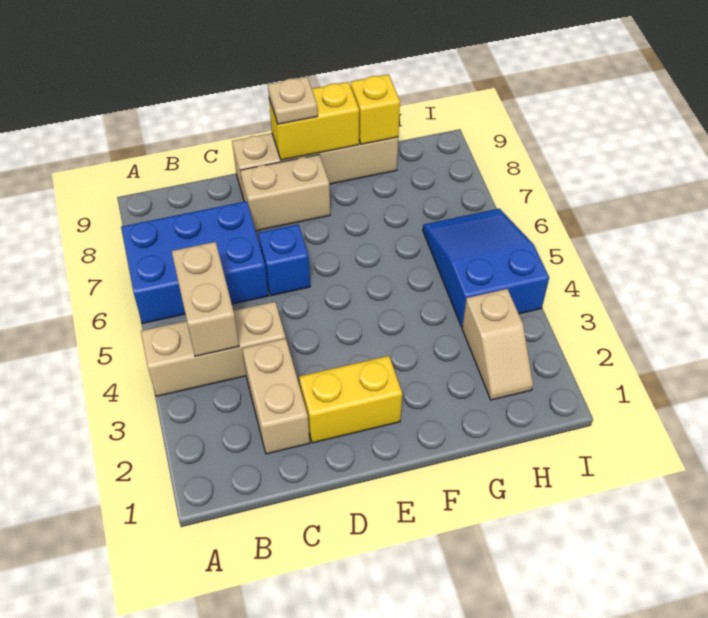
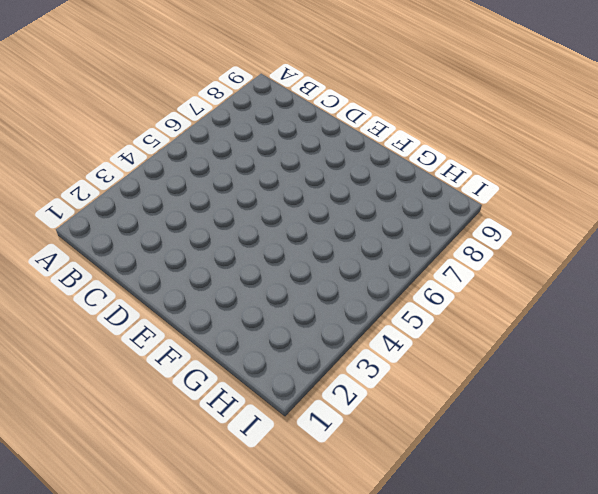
none -> tan brick A4:C4 level 1
none -> blue brick A6:C7 level 1
none -> tan brick C2:C3 level 1

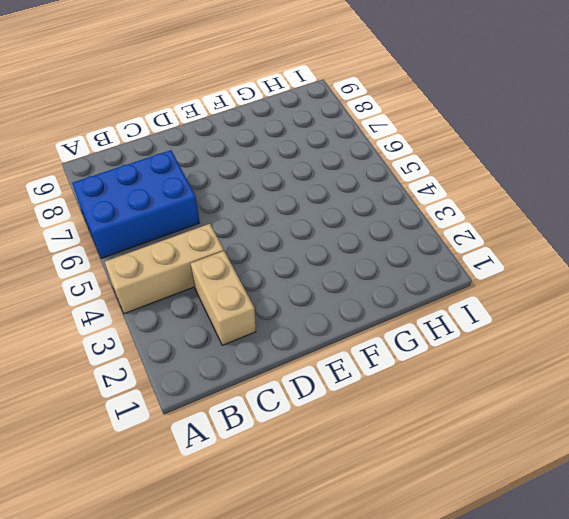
none -> yellow brick D2:E2 level 1
none -> blue brick D6 level 1
none -> tan brick D8:E8 level 1

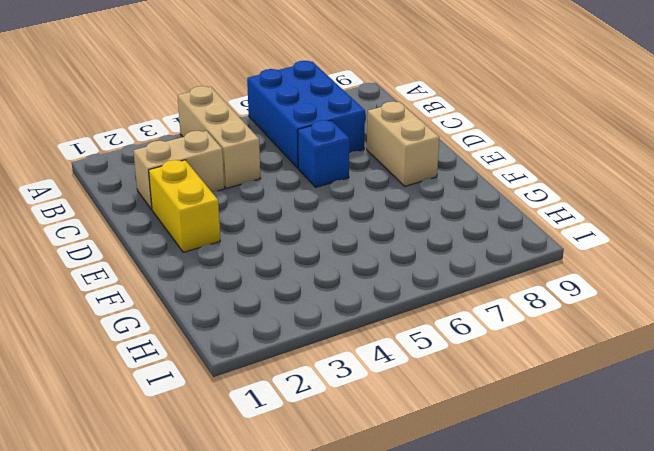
none -> tan brick D9:G9 level 1
none -> tan slope H2:H3 level 1 top 3
none -> blue slope H4:I6 level 1 top 4

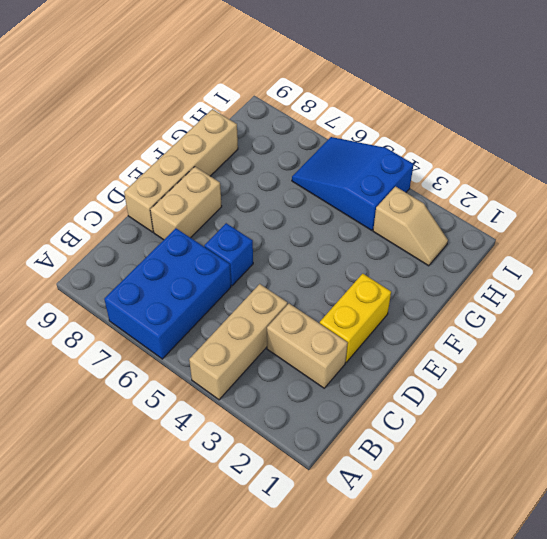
none -> tan brick B4:B5 level 2
none -> yellow brick E9:F9 level 2
none -> yellow brick G9 level 2

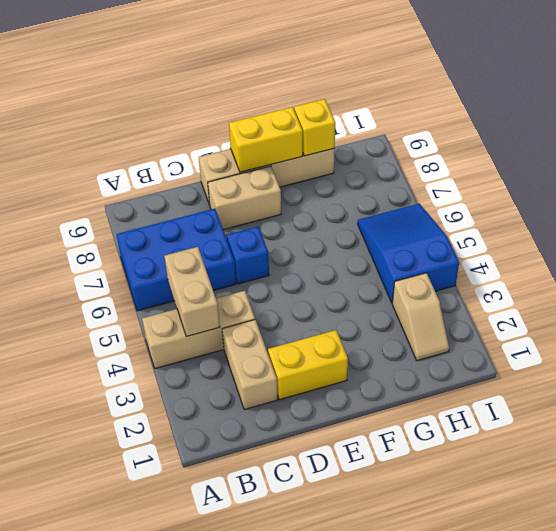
none -> tan plate E9 level 3

